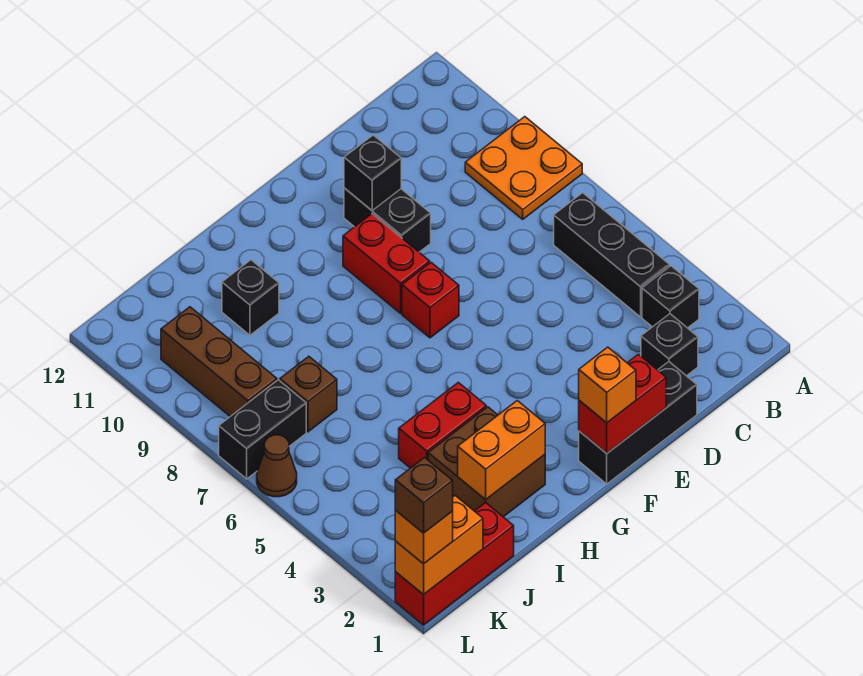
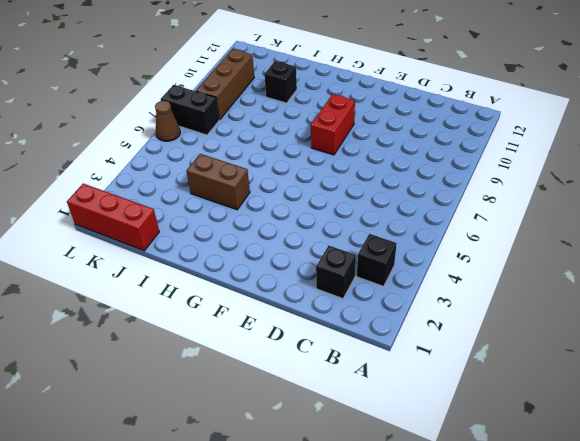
brown brick H4:I4 level 1 -> red brick H4:I4 level 1
none -> orange plate A8:B9 level 1
none -> black brick B4:B6 level 1
none -> black brick D1:F1 level 1

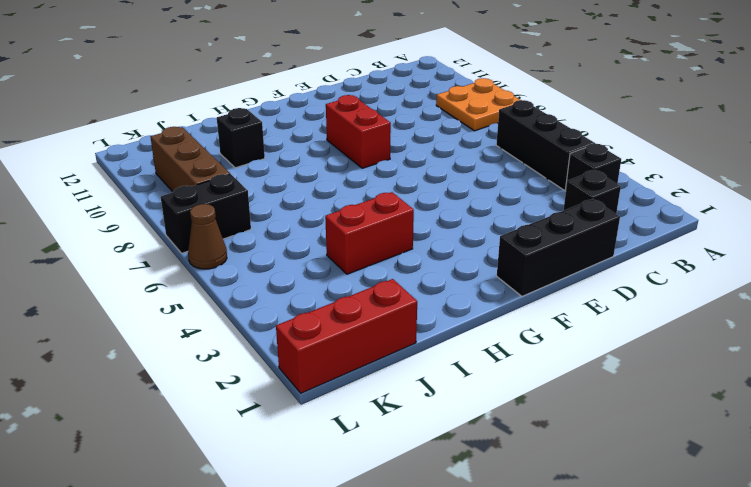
none -> black brick E9:E10 level 1
none -> red brick F7 level 1
none -> brown brick H2:I3 level 1

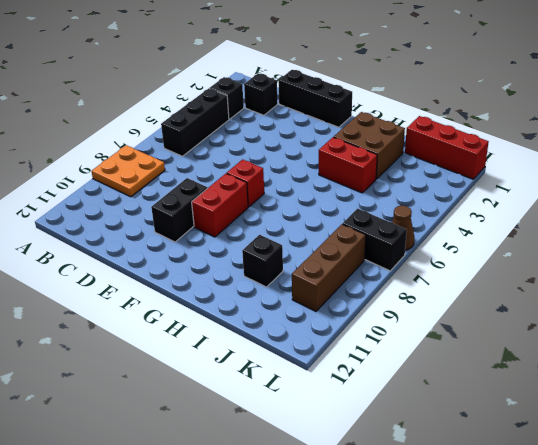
none -> brown brick J7 level 1
none -> red brick E1:F1 level 2
none -> black brick E10 level 2

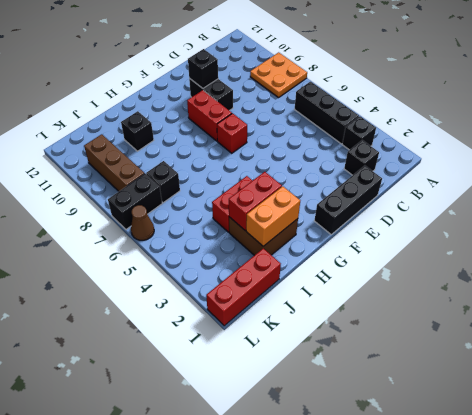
red brick H3:I3 level 2 -> red brick E1:F1 level 2
black brick J7 level 1 -> brown brick J7 level 1
none -> orange brick K1:L1 level 2
none -> orange brick F1 level 3
none -> orange brick L1 level 3

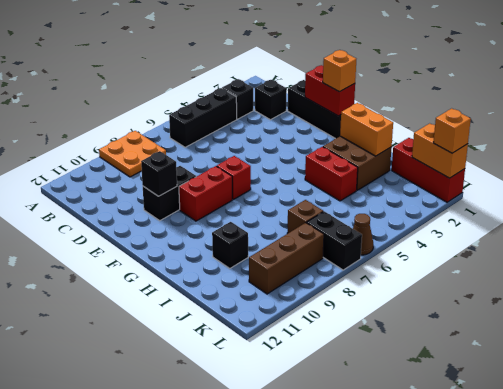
none -> brown brick L1 level 4

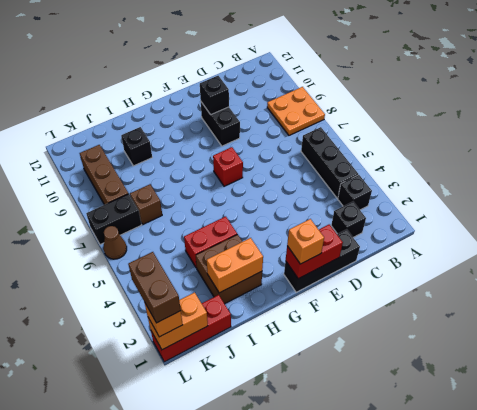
brown brick L1:L2 level 4 -> brown brick L1 level 4
none -> red brick F8:F9 level 1

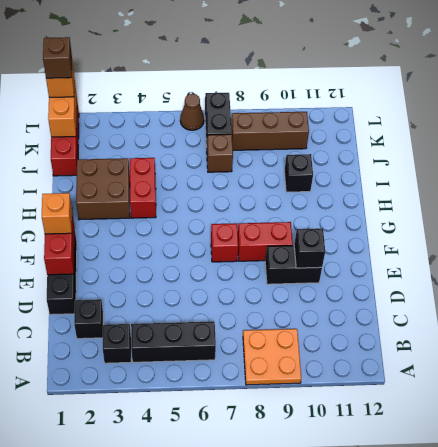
none -> orange brick H2:I2 level 2

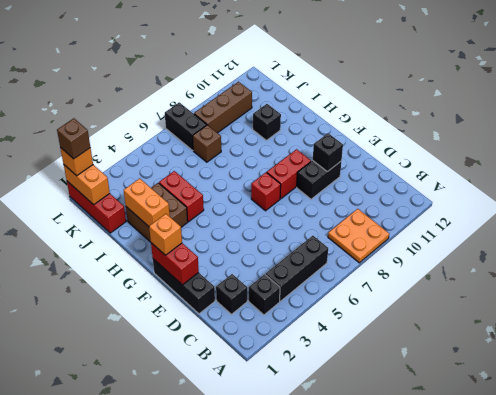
none -> brown cone L6 level 1

